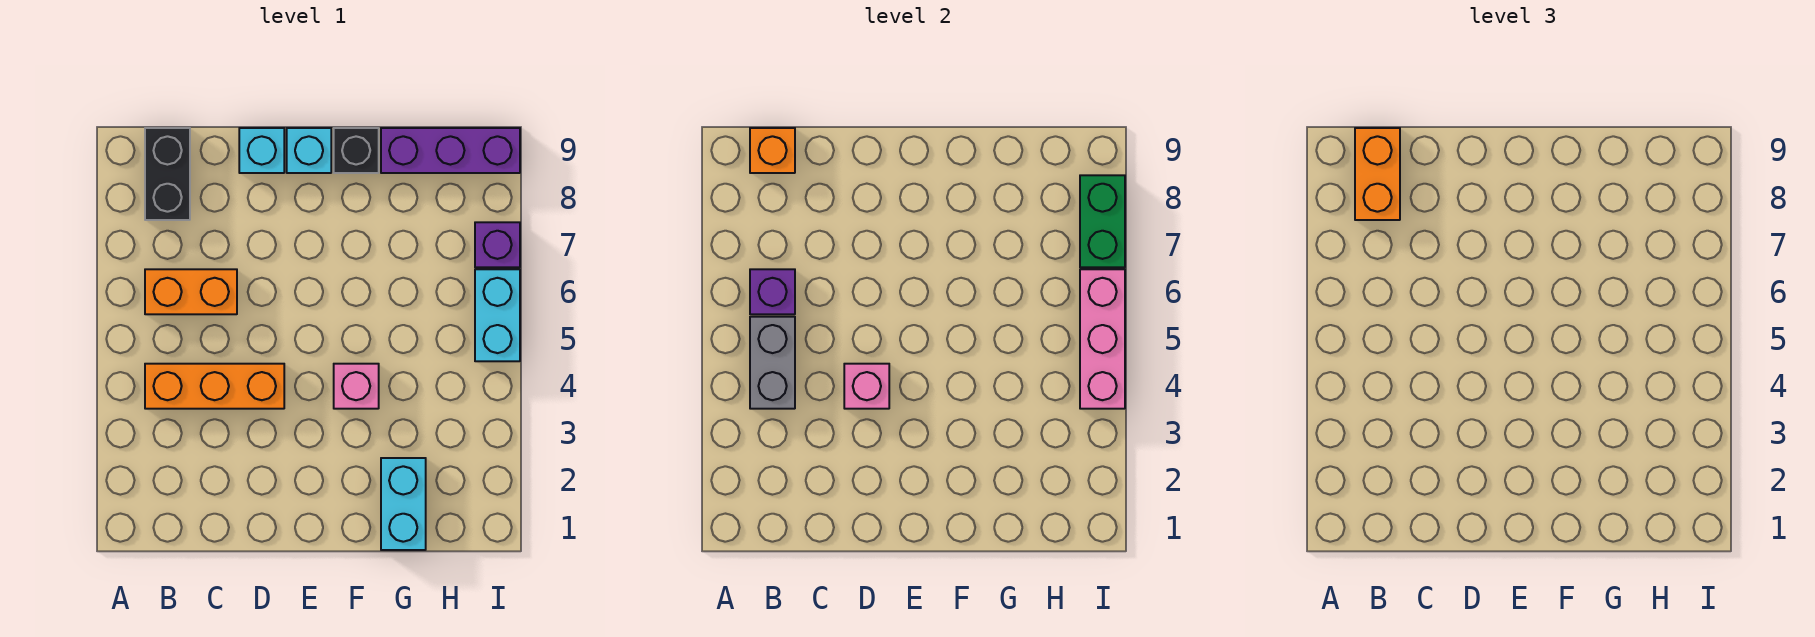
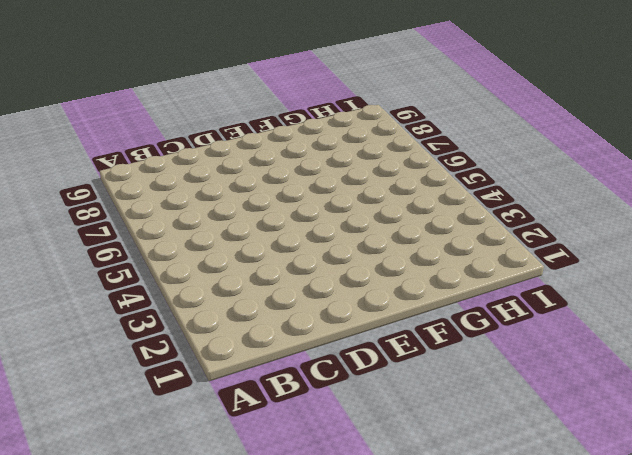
none -> orange brick B4:D4 level 1
none -> orange brick B6:C6 level 1
none -> black brick B8:B9 level 1

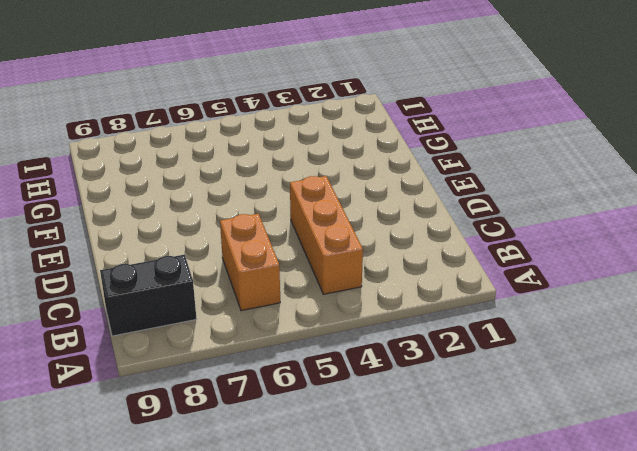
none -> cyan brick D9 level 1
none -> cyan brick E9 level 1
none -> pink brick F4 level 1

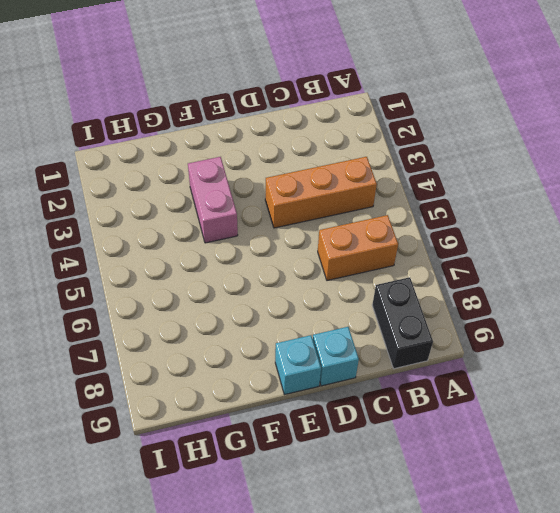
pink brick F3:F4 level 1 -> pink brick F4 level 1
none -> black brick F9 level 1
none -> cyan brick G1:G2 level 1
none -> purple brick G9:I9 level 1

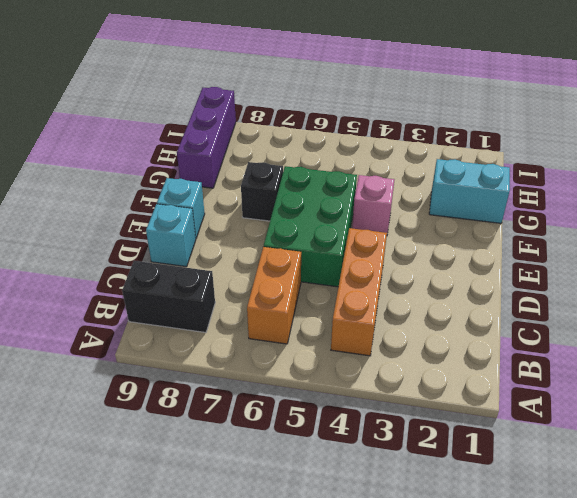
green brick D5:F6 level 1 -> none
black brick F7 level 1 -> black brick F9 level 1
none -> cyan brick I5:I6 level 1
none -> purple brick I7 level 1
none -> grey brick B4:B5 level 2

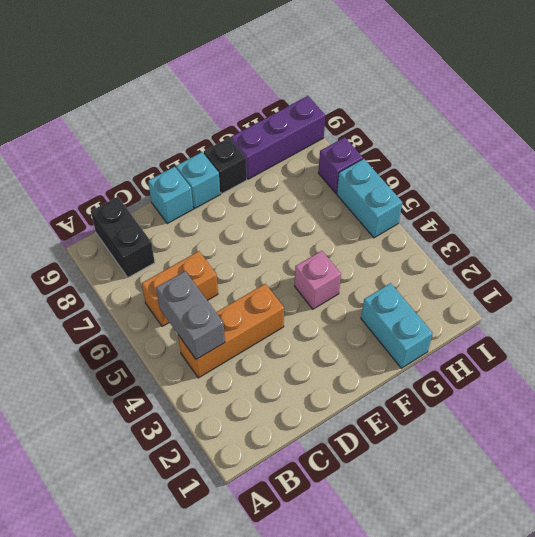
none -> purple brick B6 level 2
none -> orange brick B9 level 2
none -> pink brick D4 level 2

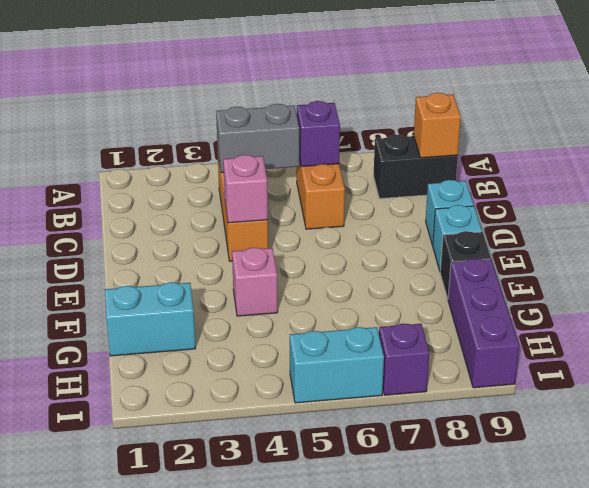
none -> pink brick I4:I6 level 2
none -> green brick I7:I8 level 2
none -> orange brick B8:B9 level 3

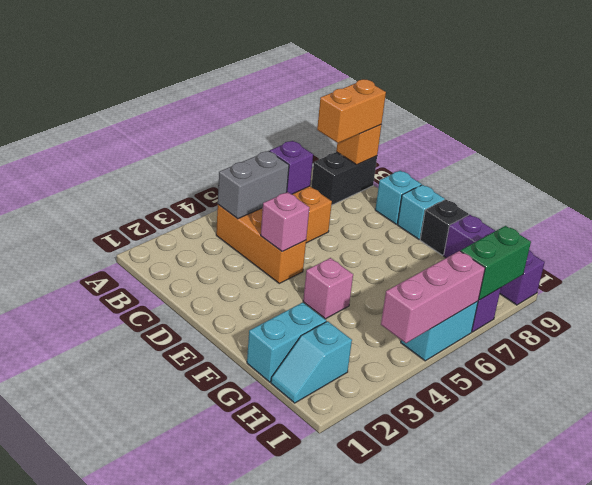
cyan slope H1:H2 level 1 top 2 -> none

